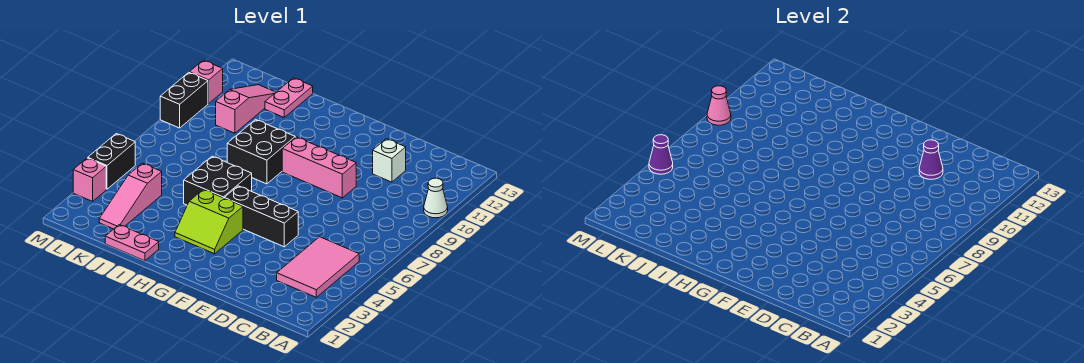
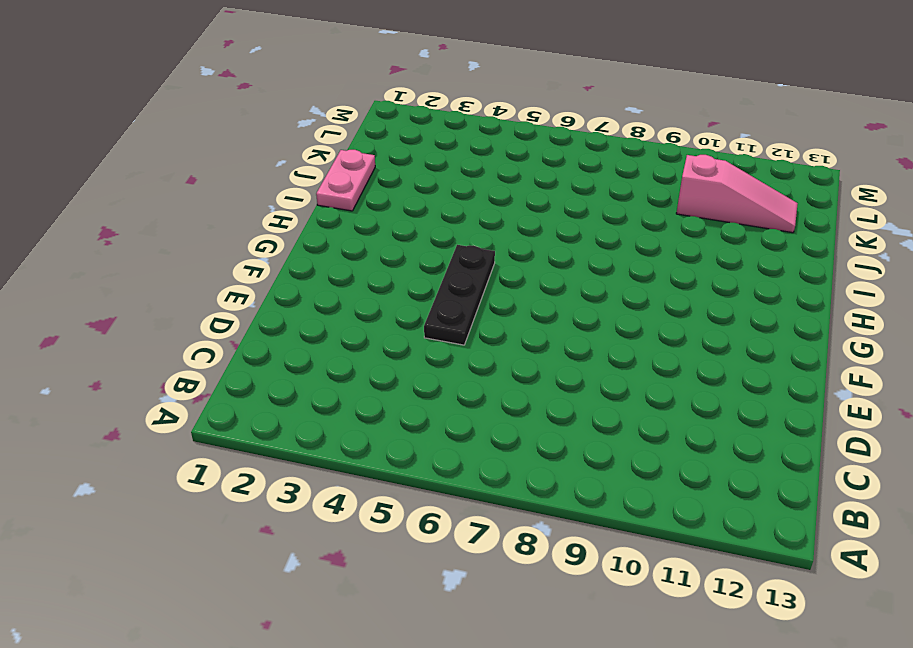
black plate E5:G5 level 1 -> black brick E5:G5 level 1
none -> white cone A10 level 1
none -> pink tile B3:C5 level 1
none -> white brick D11 level 1

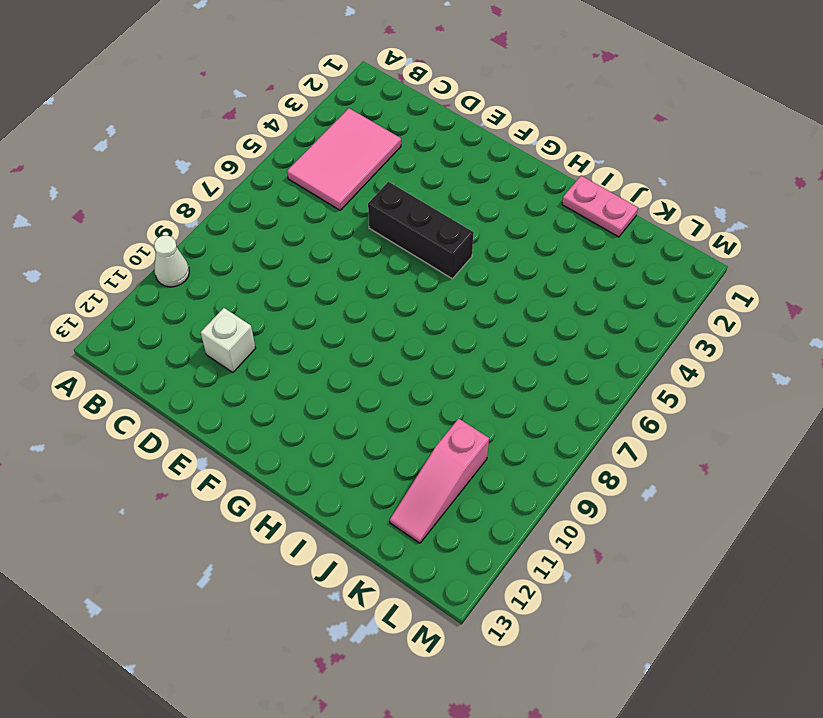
none -> pink brick E9:G9 level 1
none -> lime slope G3:H4 level 1 top 4
none -> black brick H5:I6 level 1

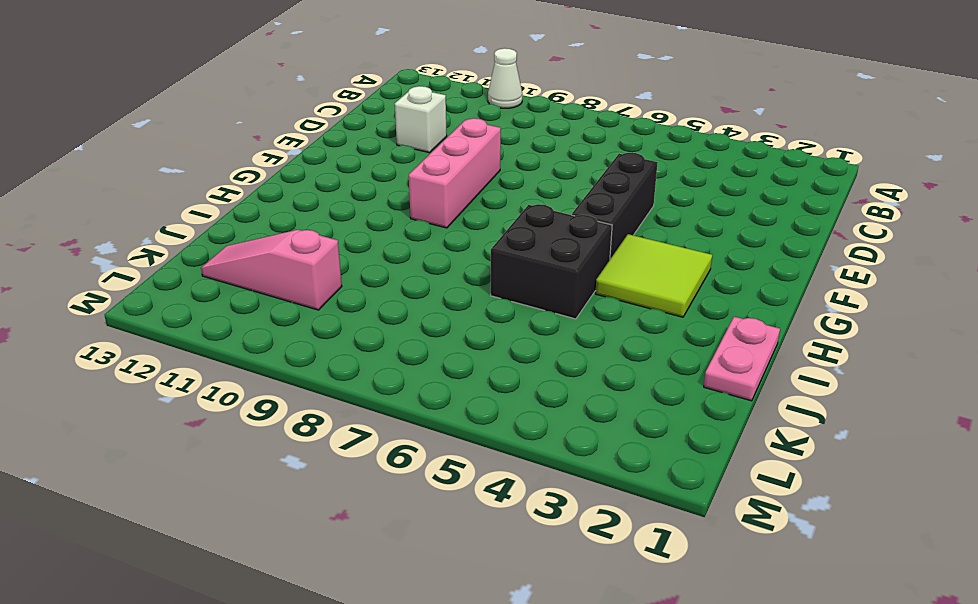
lime tile G3:H4 level 1 -> lime slope G3:H4 level 1 top 4
none -> pink tile B3:C5 level 1
none -> black brick H8:I9 level 1
none -> pink plate J12:J13 level 1

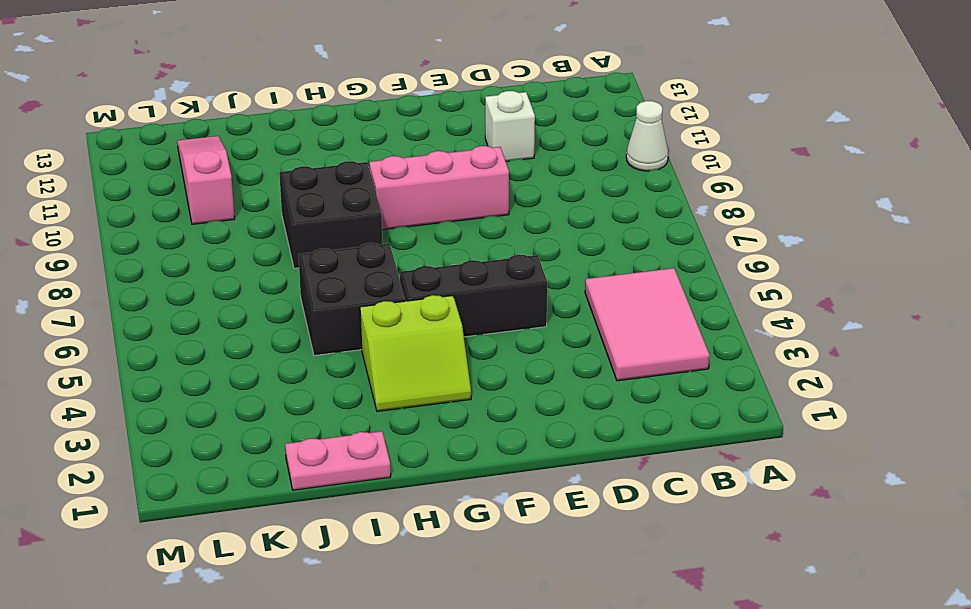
none -> pink plate J12:J13 level 1
none -> pink slope K2:K4 level 1 top 4
none -> pink brick M3 level 1

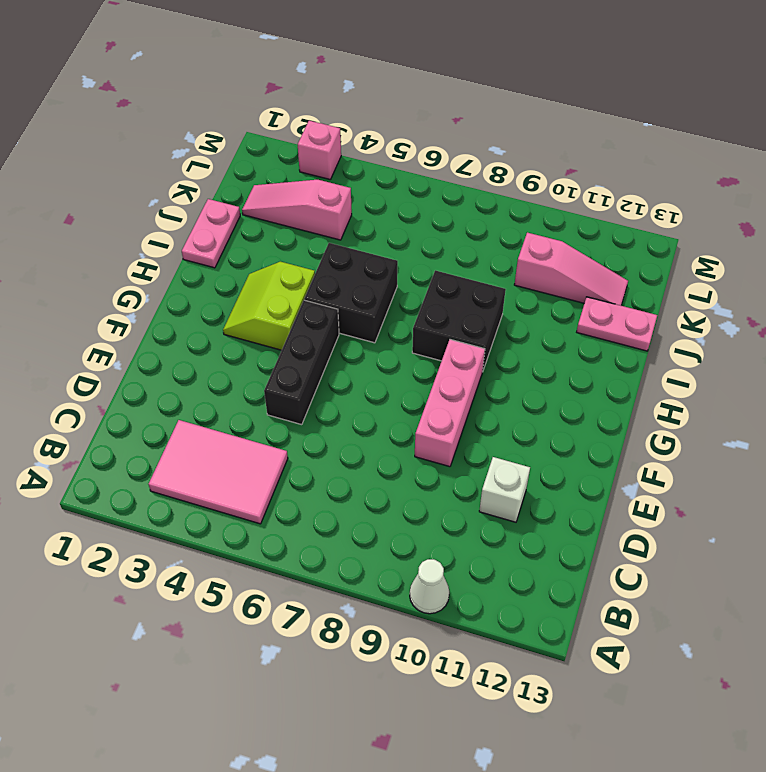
none -> black brick M4:M5 level 1
none -> black brick M9:M10 level 1
none -> pink brick M11 level 1

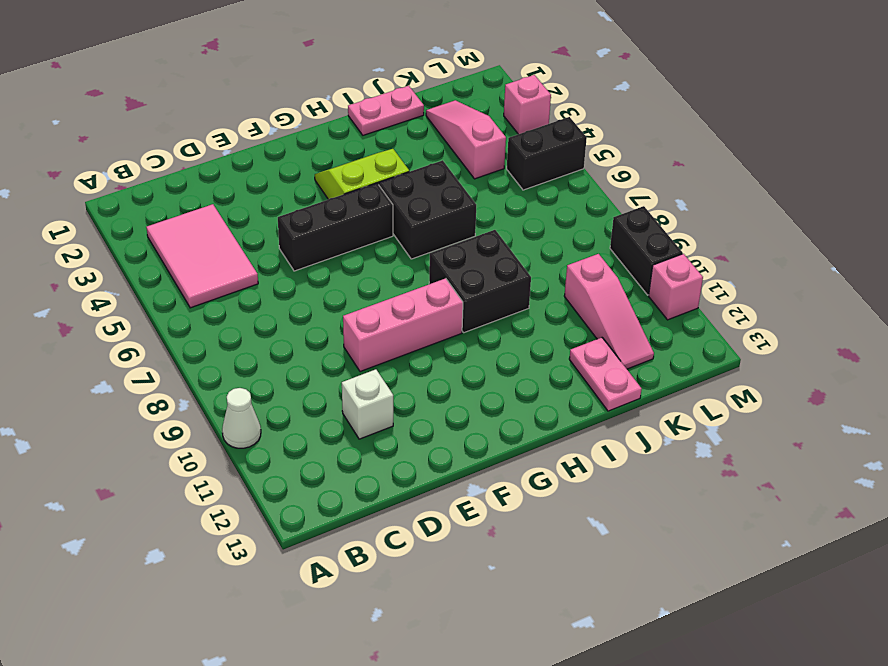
black brick L5:M5 level 1 -> black brick M4:M5 level 1
none -> purple cone D11 level 2
none -> purple cone M5 level 2
none -> pink cone M9 level 2

